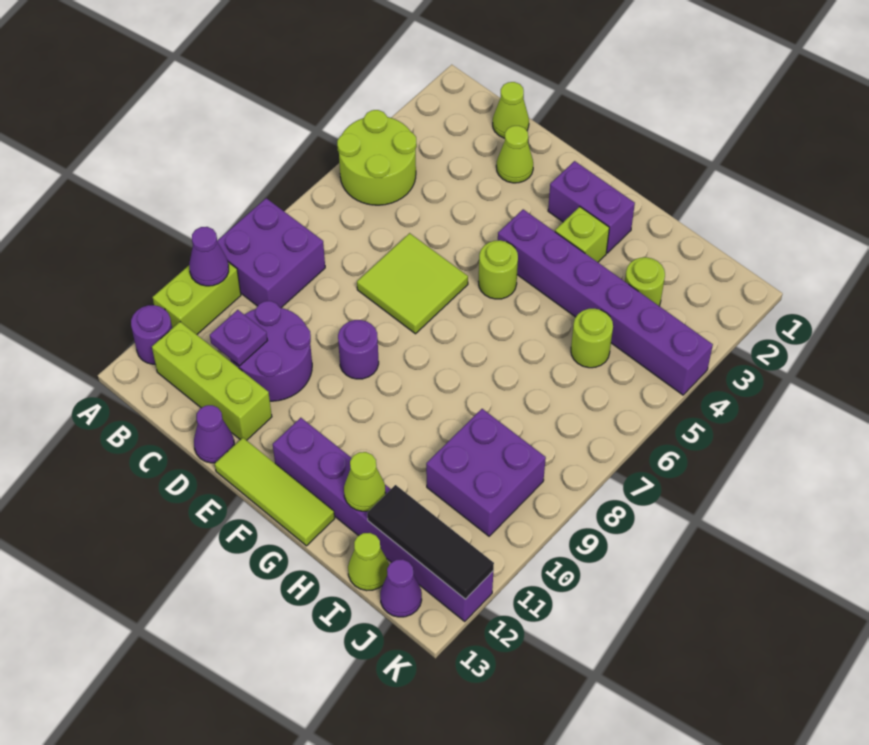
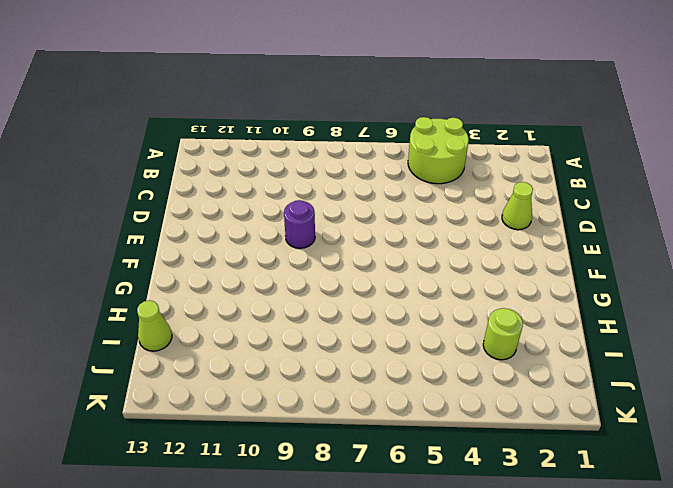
none -> purple brick A8:B9 level 1
none -> lime brick A10:A11 level 1
none -> purple round brick A12 level 1

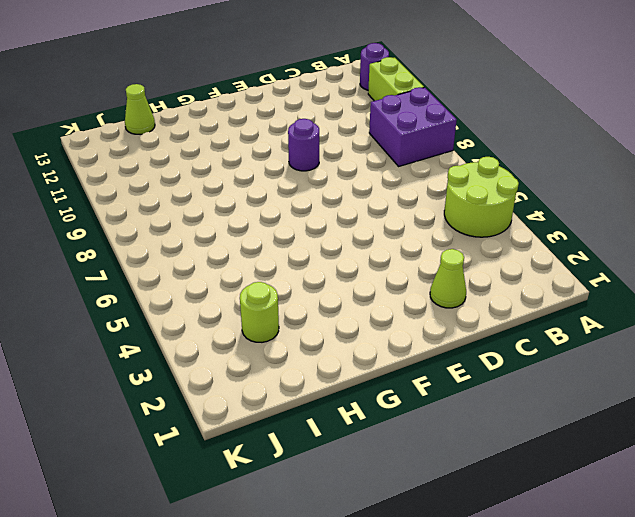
none -> lime brick B12:D12 level 1
none -> lime cone C1 level 1
none -> purple round brick C10:D11 level 1

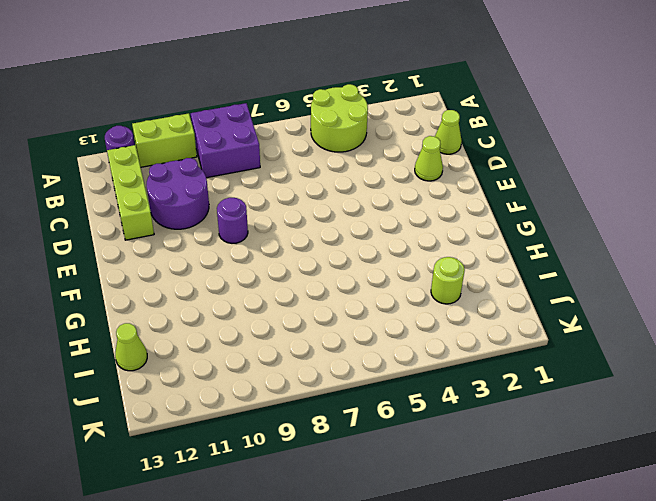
none -> lime tile D6:E7 level 1
none -> purple cone D13 level 1
none -> lime tile E13:G13 level 1

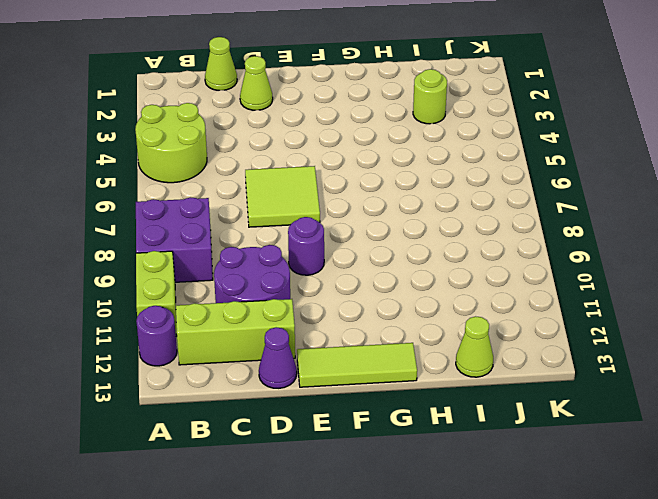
none -> purple brick F2:G2 level 1
none -> purple brick F4:K4 level 1
none -> lime round brick F5 level 1

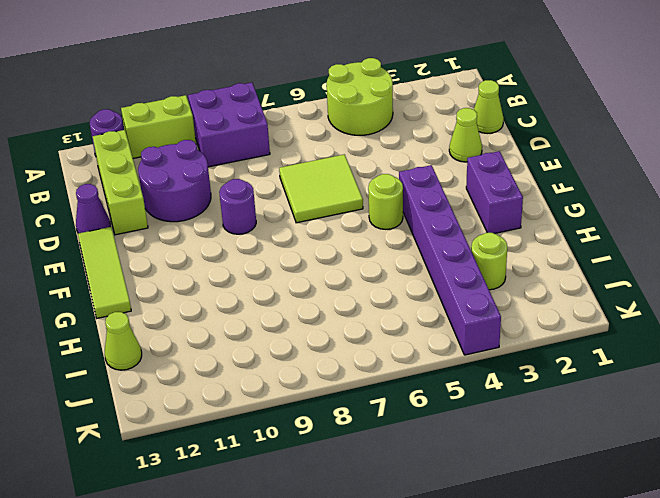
none -> purple brick F12:K12 level 1
none -> lime brick G3 level 1
none -> lime round brick I5 level 1

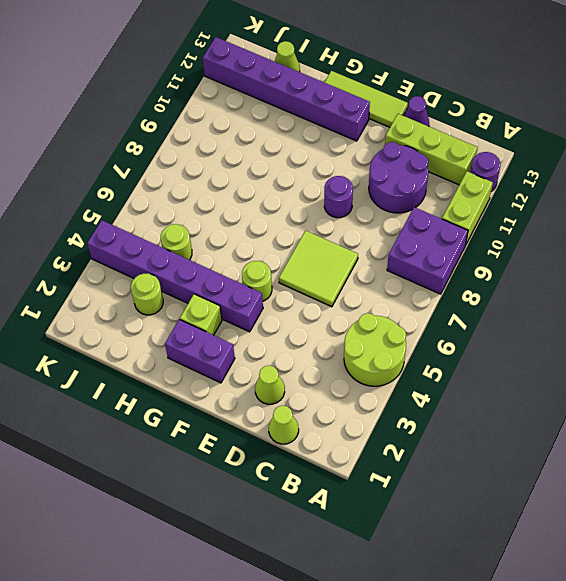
none -> purple brick I9:J10 level 1
none -> purple cone J13 level 1
none -> purple cone A10 level 2

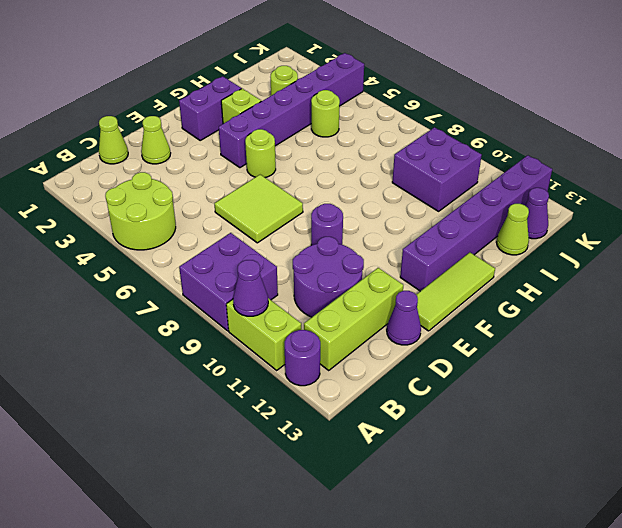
none -> purple plate C11 level 2
none -> lime cone H12 level 2
none -> black tile I12:K12 level 2

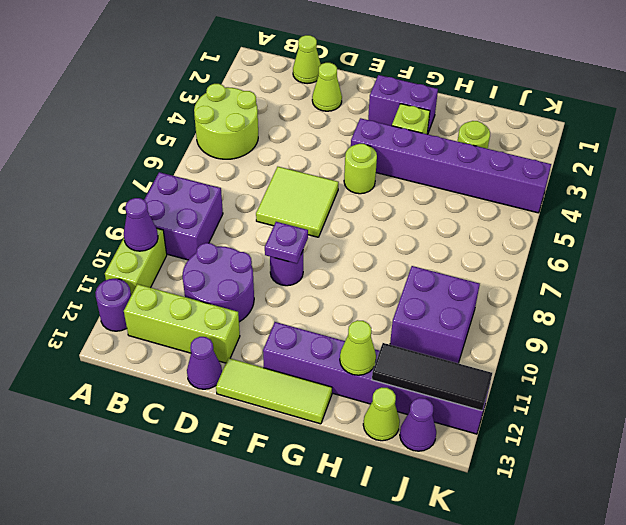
purple plate E9 level 2 -> purple plate C11 level 2
none -> lime round brick I5 level 1

